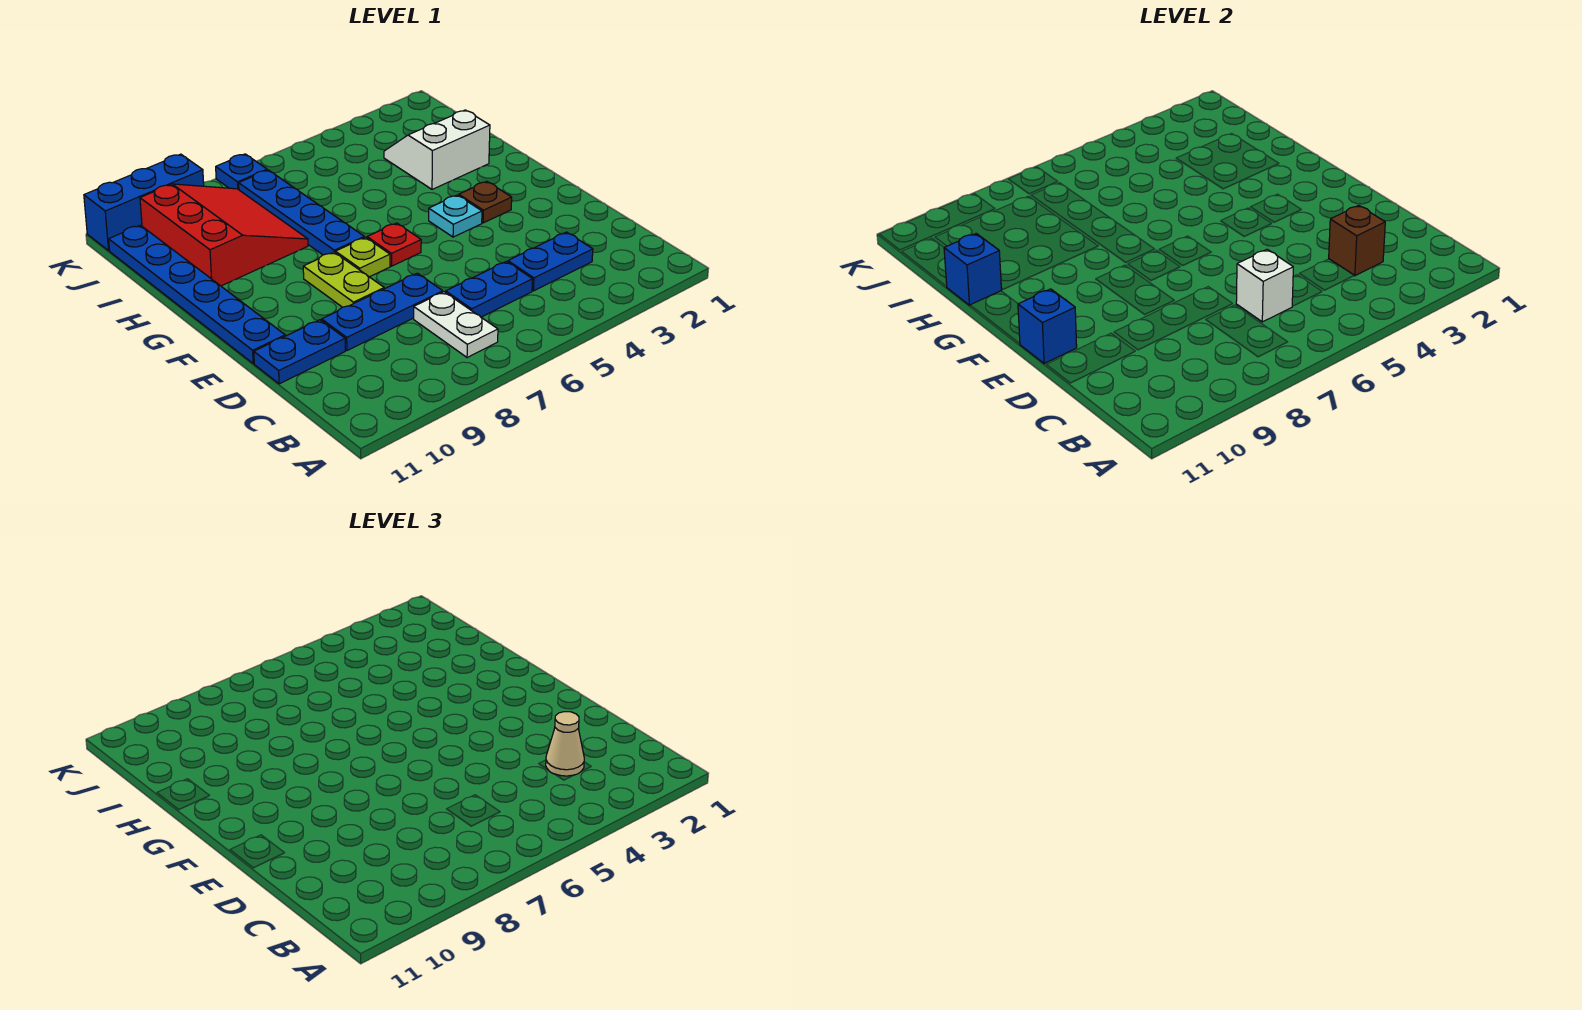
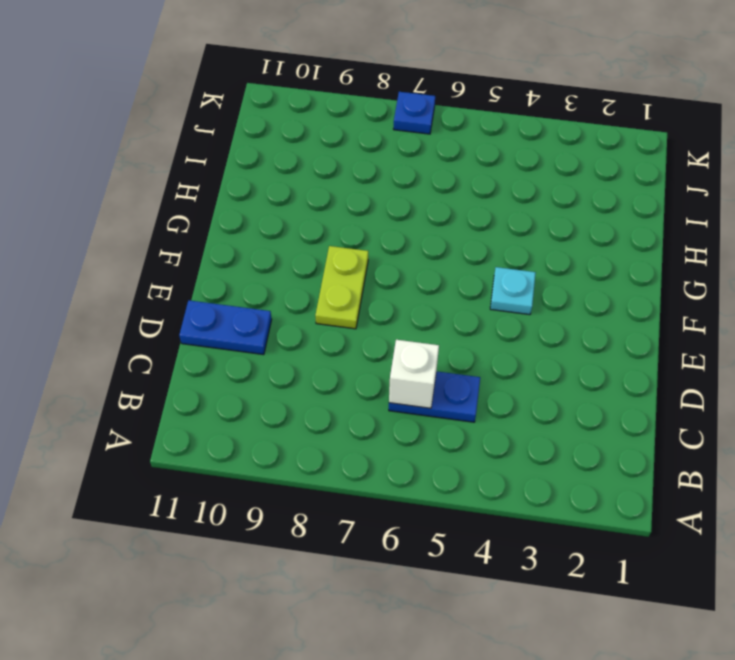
none -> white plate B7:C7 level 1
none -> blue plate C3:C4 level 1
none -> blue plate D7:D9 level 1

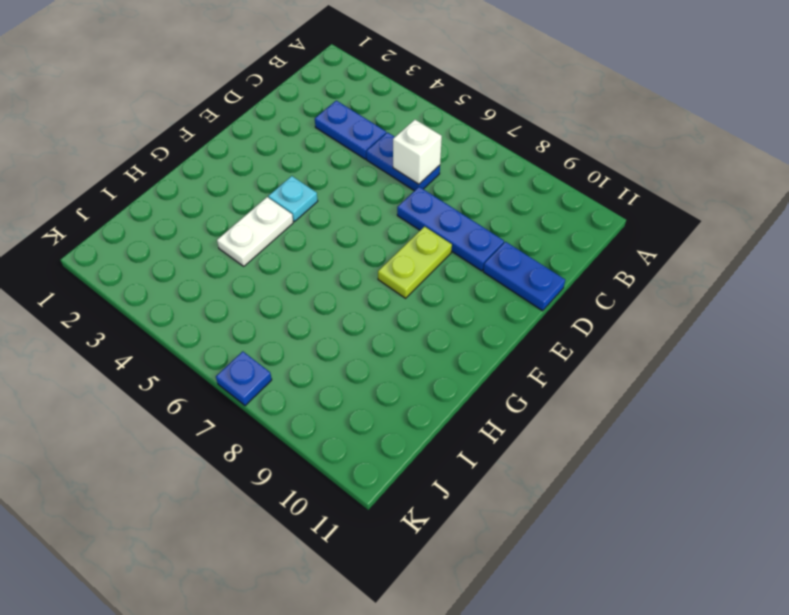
white plate G4:H4 level 1 -> white plate B7:C7 level 1
none -> blue plate E11:J11 level 1
none -> brown plate F3 level 1
none -> red plate F6 level 1

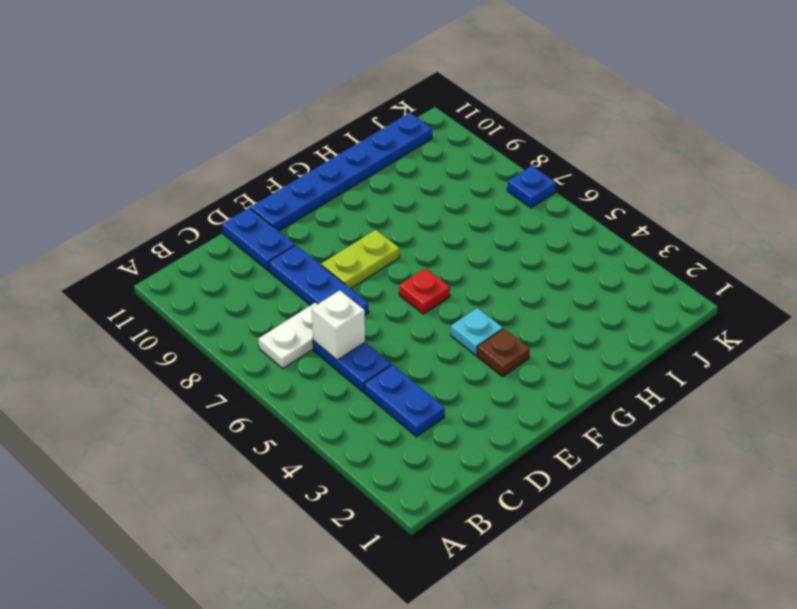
none -> lime plate F7 level 1
none -> blue plate G7:J7 level 1
none -> white slope H2:I3 level 1 top H

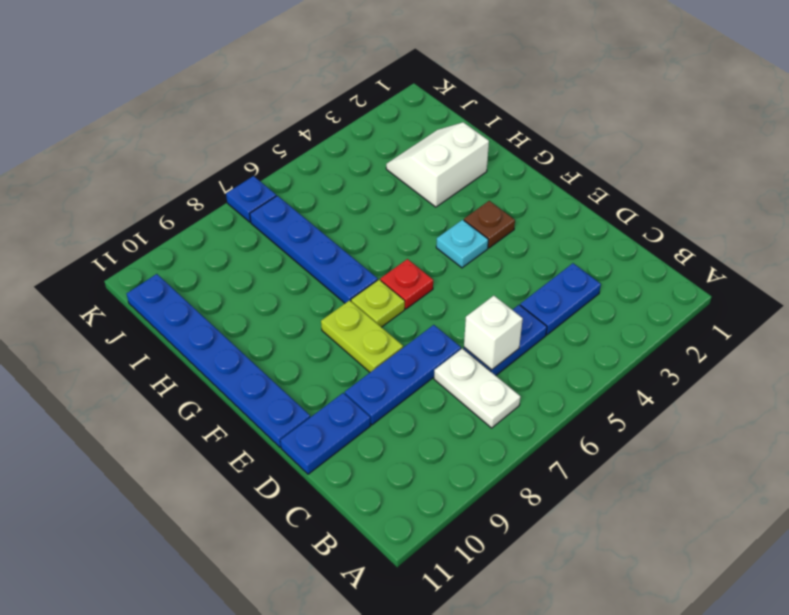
none -> red slope H8:J10 level 1 top 10
none -> blue brick K9:K11 level 1
none -> brown brick C3 level 2

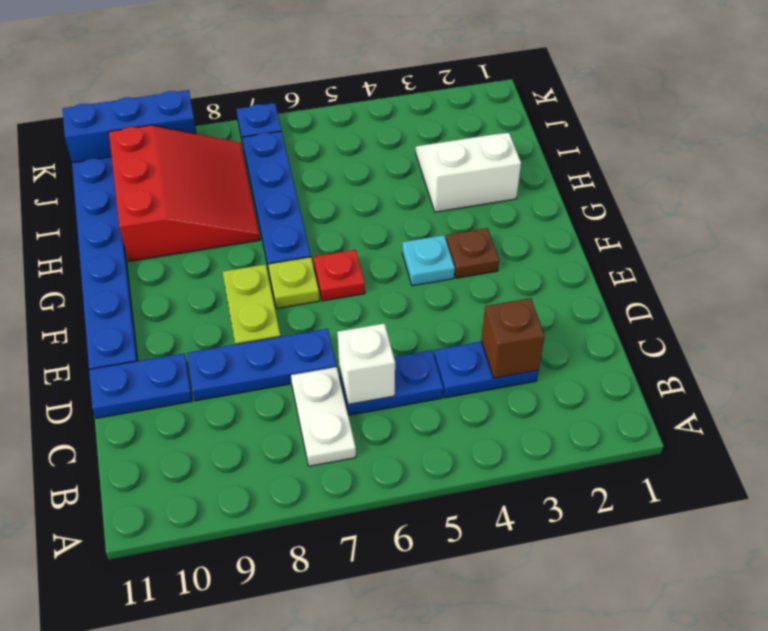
none -> blue brick E11 level 2
none -> blue brick H11 level 2
none -> tan cone C3 level 3

